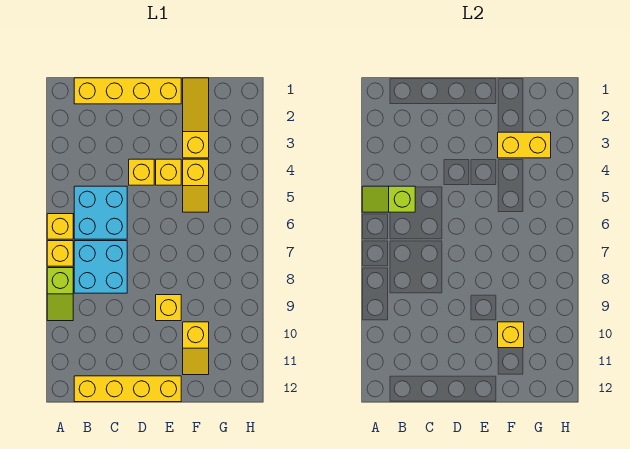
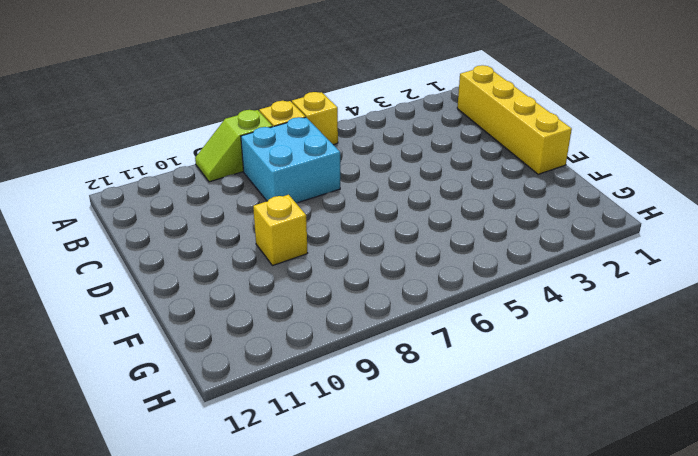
none -> cyan brick B5:C6 level 1
none -> yellow brick B12:E12 level 1
none -> yellow brick D4 level 1

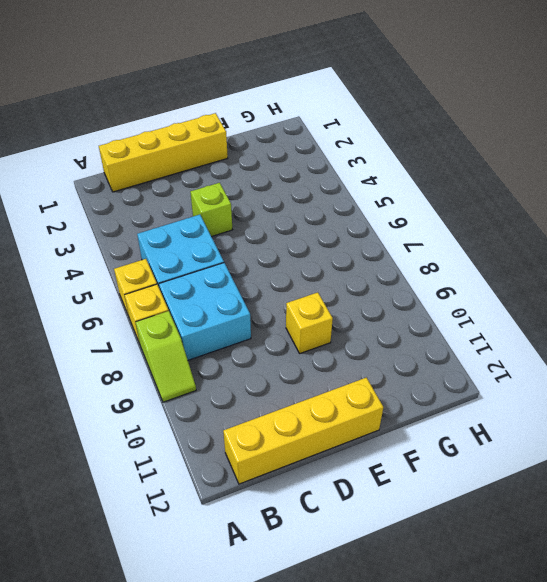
lime brick D4 level 1 -> yellow brick D4 level 1
none -> yellow brick E4 level 1
none -> yellow slope F1:F3 level 1 top 3
none -> yellow slope F4:F5 level 1 top 4

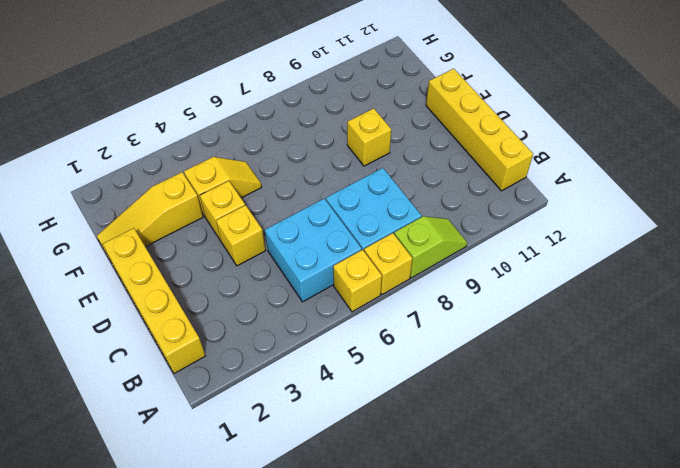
none -> yellow slope F10:F11 level 1 top 10
none -> lime slope A5:B5 level 2 top B
none -> yellow brick F3:G3 level 2

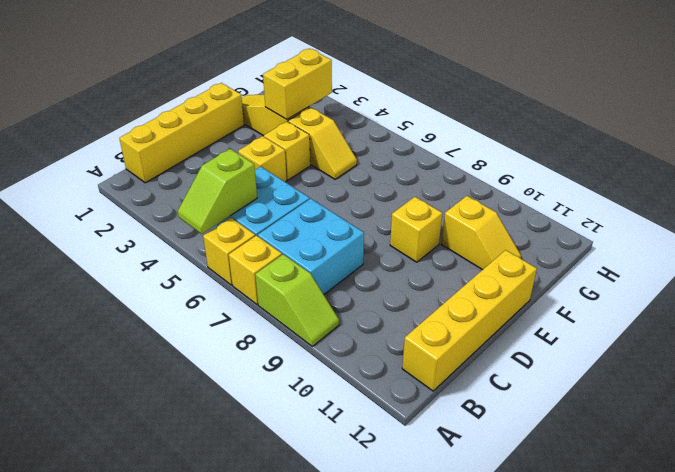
none -> yellow brick F10 level 2

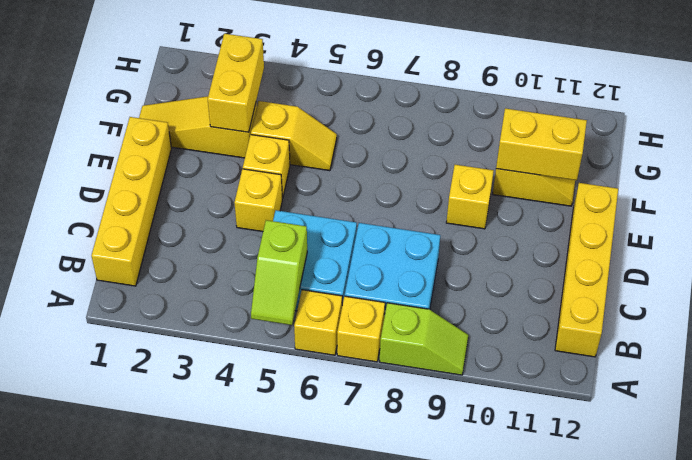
yellow brick F10:F11 level 2 -> yellow brick F10 level 2

